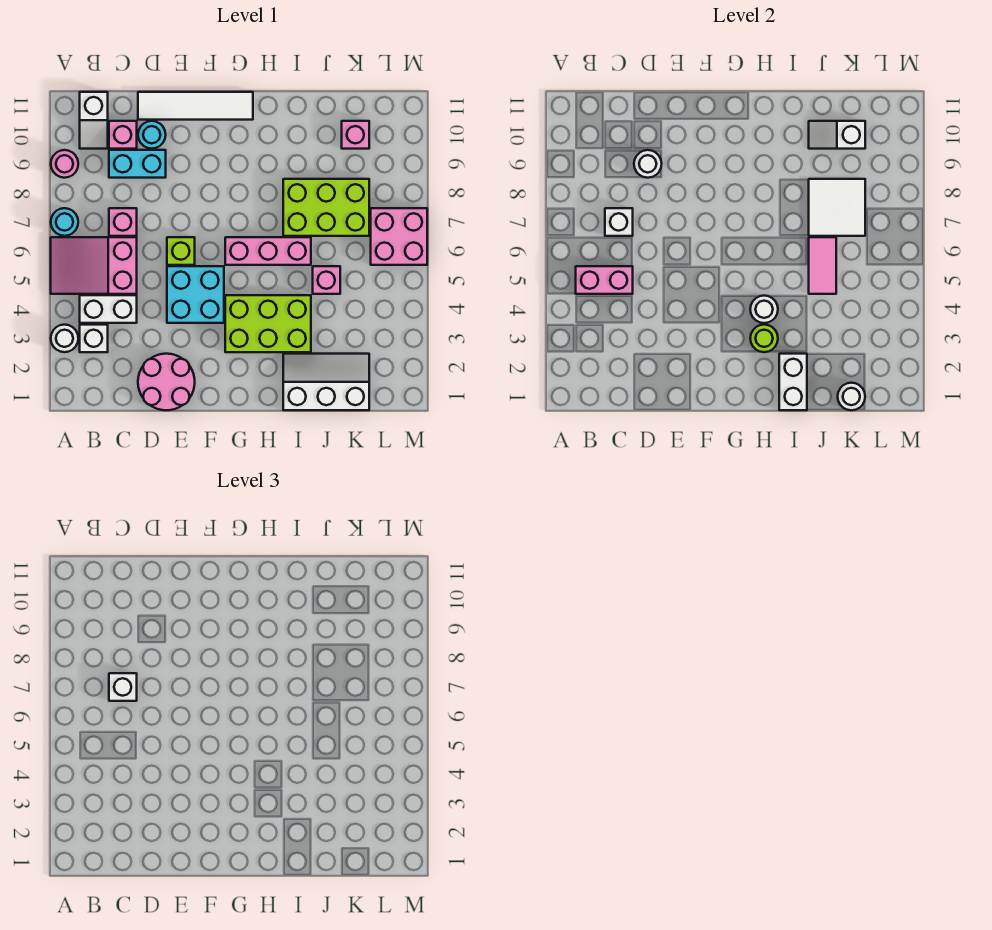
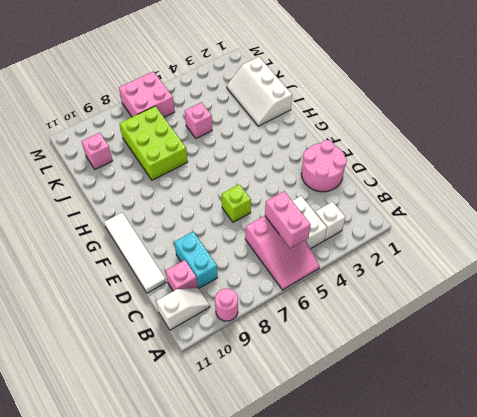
none -> white round brick A3 level 1
none -> cyan round brick A7 level 1
none -> pink brick C7 level 1
none -> cyan round brick D10 level 1

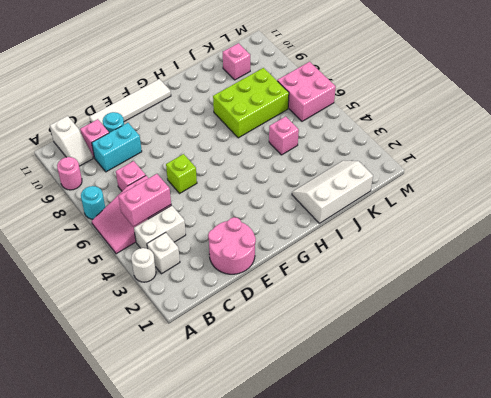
none -> cyan brick E4:F5 level 1
none -> lime brick G3:I4 level 1
none -> pink brick G6:I6 level 1
none -> white brick C7 level 2

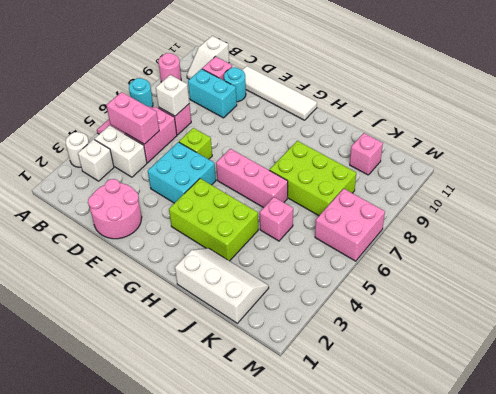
none -> white round brick D9 level 2
none -> lime round brick H3 level 2
none -> white round brick H4 level 2
none -> white brick I1:I2 level 2

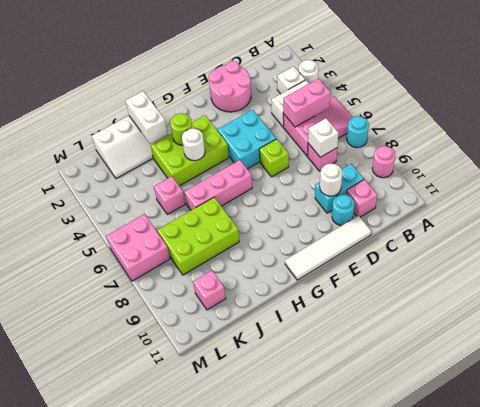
none -> white slope B10:B11 level 1 top 11
none -> pink tile J5:J6 level 2
none -> white tile J7:K8 level 2
none -> white slope J10:K10 level 2 top K

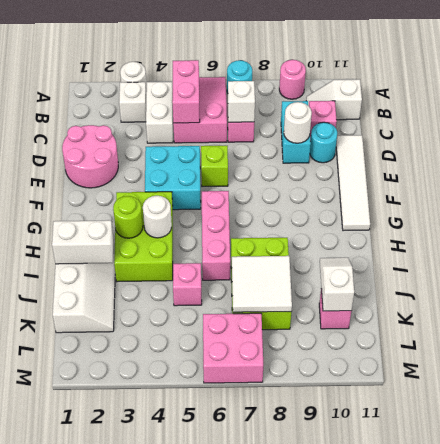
none -> pink tile J5:J6 level 2
none -> white round brick K1 level 2
none -> white brick C7 level 3

